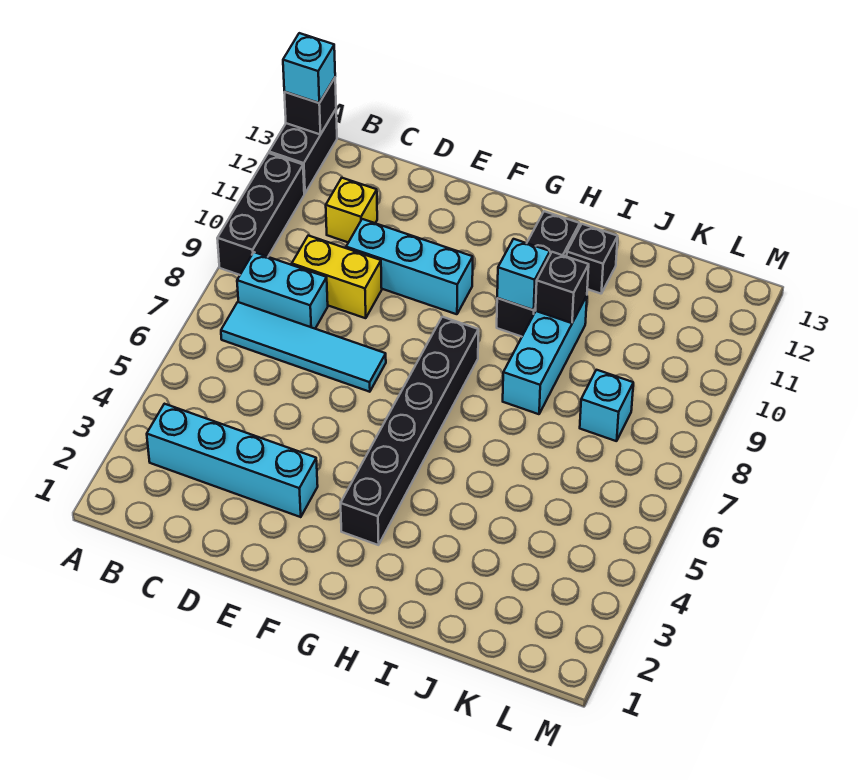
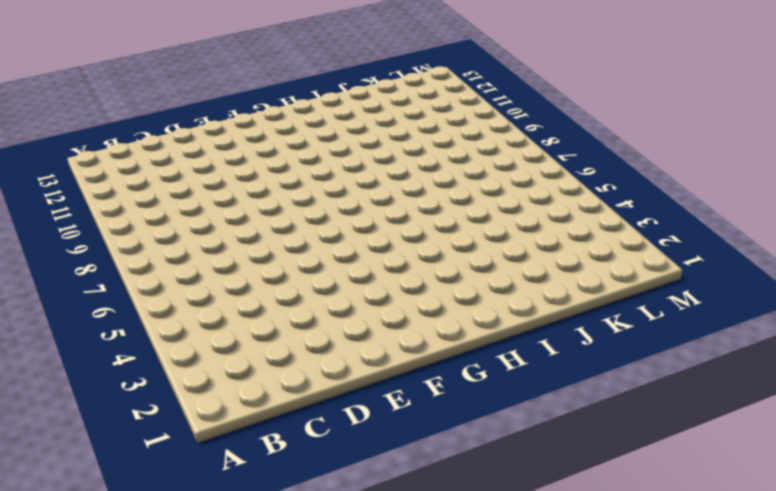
none -> black brick A9:A11 level 1
none -> black brick A12:A13 level 1
none -> cyan brick B3:E3 level 1

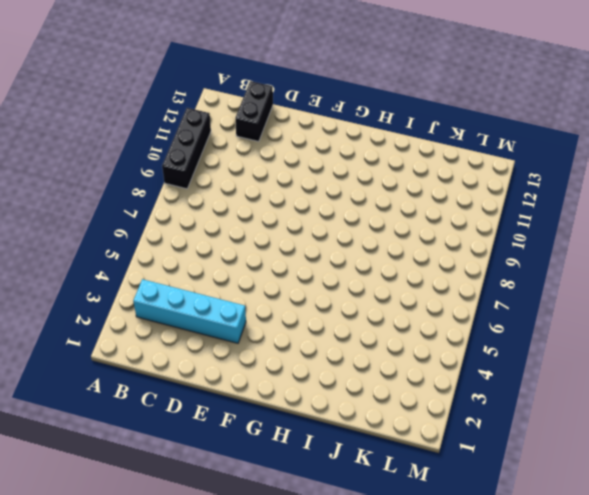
black brick C12:C13 level 1 -> black brick A12:A13 level 1
none -> cyan tile B7:E7 level 1
none -> cyan brick B8:C8 level 1
none -> yellow brick C9:D9 level 1

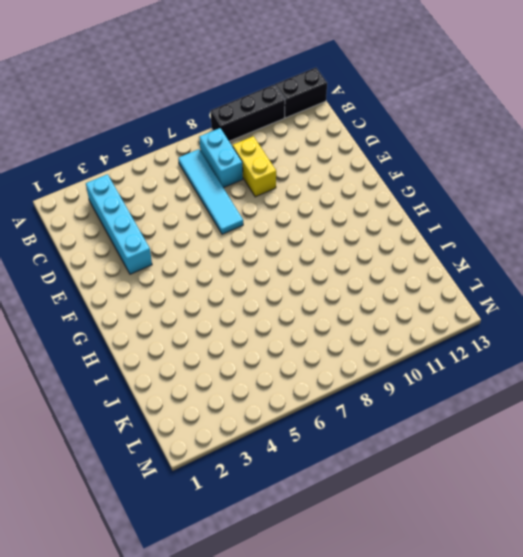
none -> yellow brick C11 level 1
none -> cyan brick D10:F10 level 1
none -> black brick G3:G8 level 1

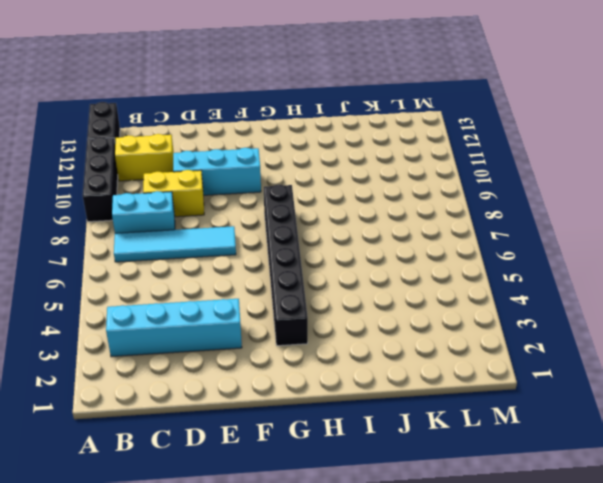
yellow brick B11:C11 level 1 -> yellow brick C11 level 1
none -> black brick H10:H12 level 1
none -> cyan brick I8:I10 level 1
none -> black brick I12 level 1

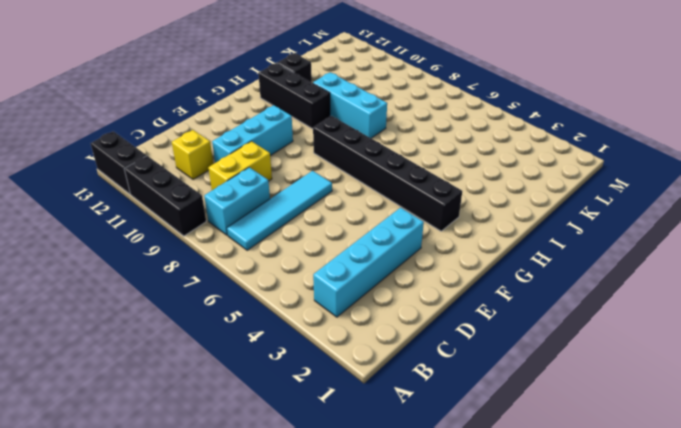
none -> cyan brick K8 level 1
none -> black brick A13 level 2
none -> cyan brick H10 level 2

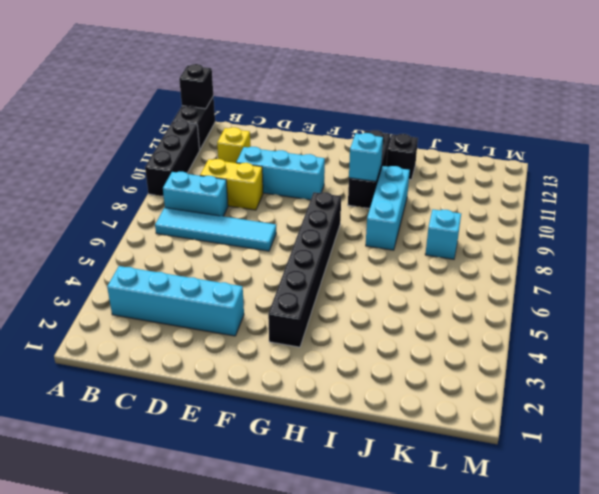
none -> black brick I10 level 2
none -> cyan brick A13 level 3

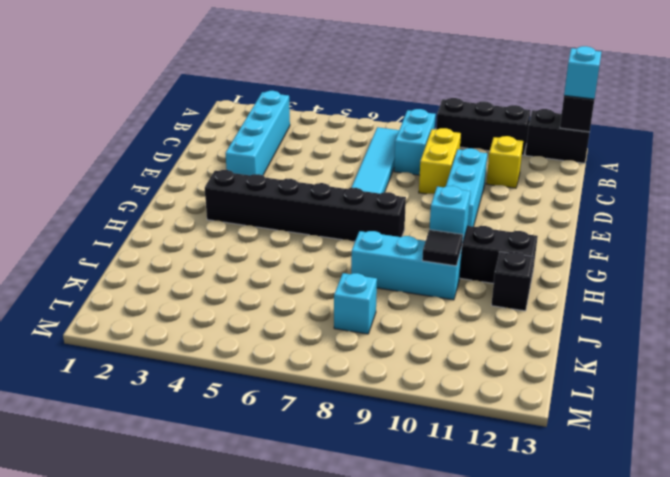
black tile I10 level 2 -> black brick I10 level 2

